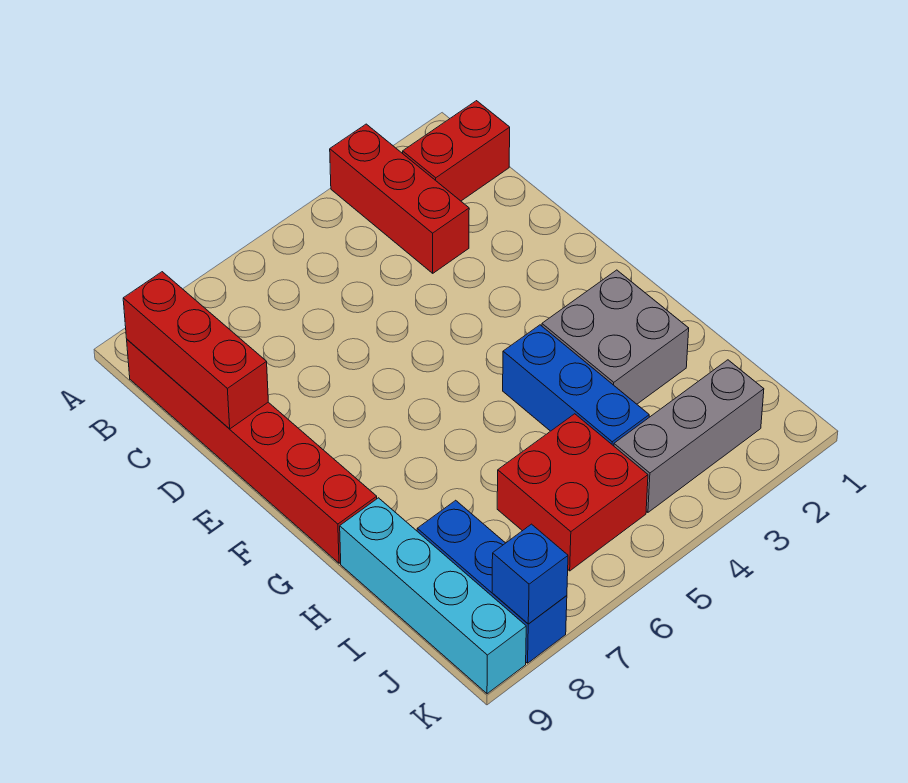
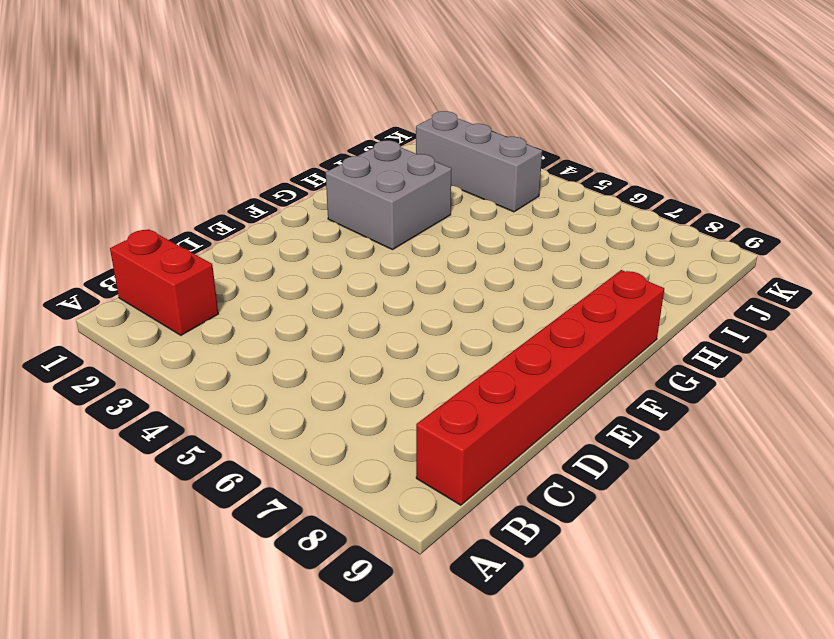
none -> red brick A3:C3 level 1
none -> blue brick G4:I4 level 1

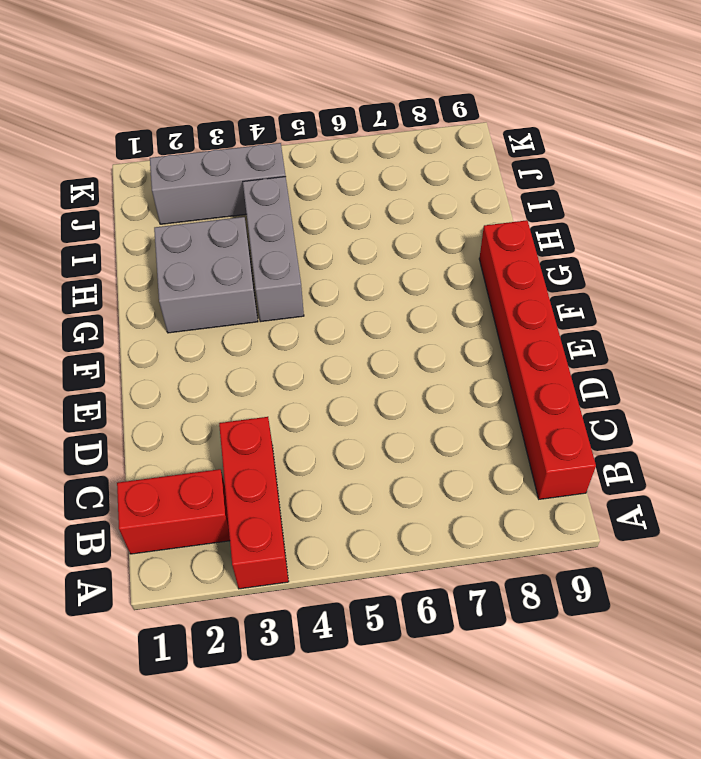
grey brick G4:I4 level 1 -> blue brick G4:I4 level 1
none -> cyan brick H9:K9 level 1
none -> red brick I5:J6 level 1

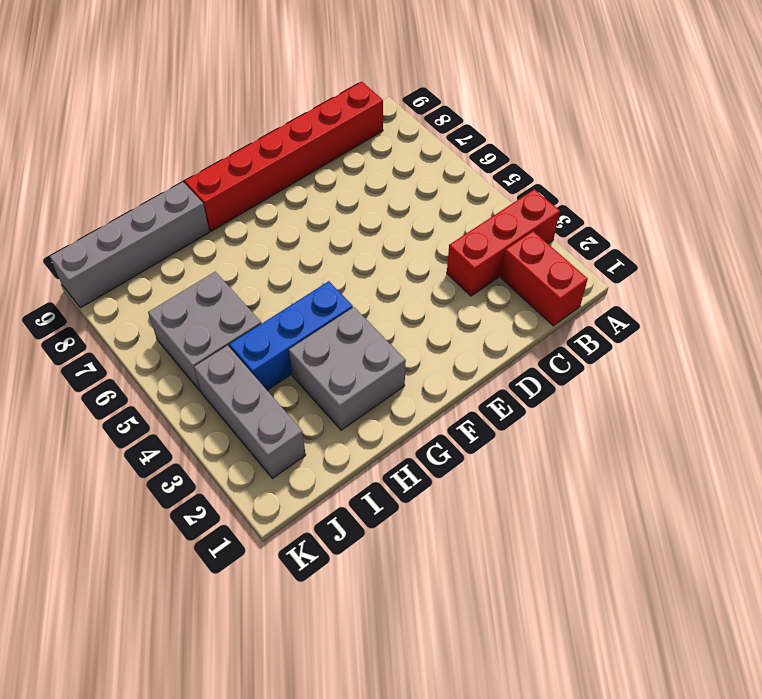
grey brick H9:K9 level 1 -> cyan brick H9:K9 level 1
grey brick I5:J6 level 1 -> red brick I5:J6 level 1
none -> blue brick I8:K8 level 1
none -> red brick B9:D9 level 2

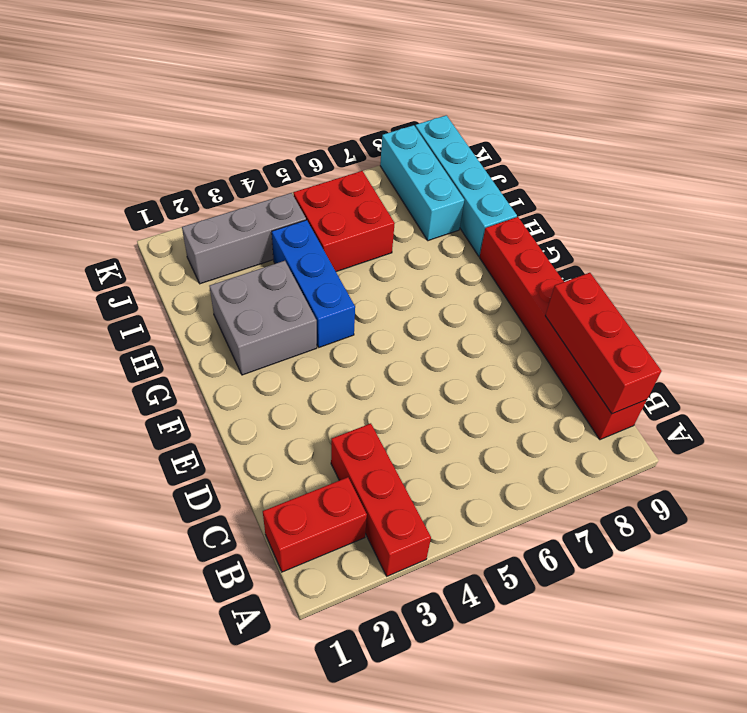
cyan brick I8:K8 level 1 -> blue brick I8:K8 level 1
none -> blue brick K8 level 2

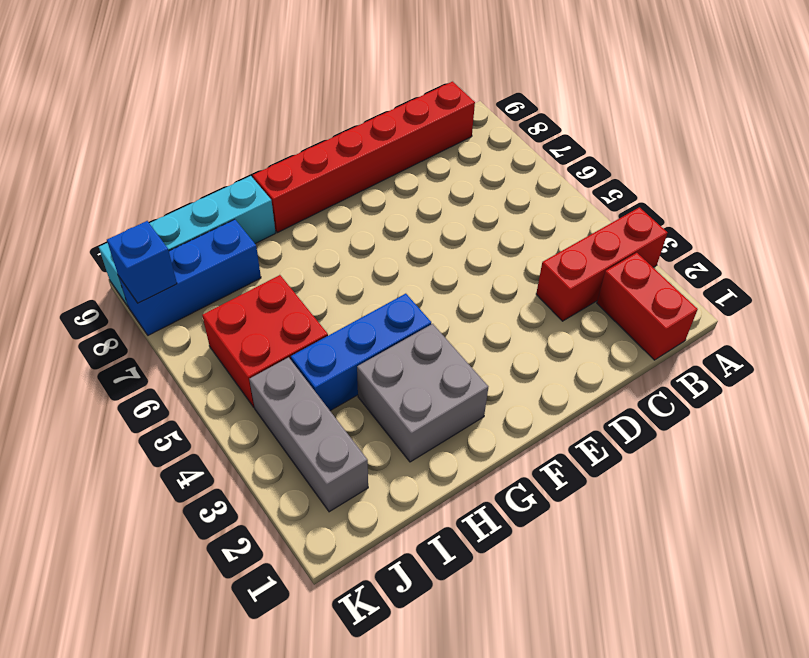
none -> red brick B9:D9 level 2

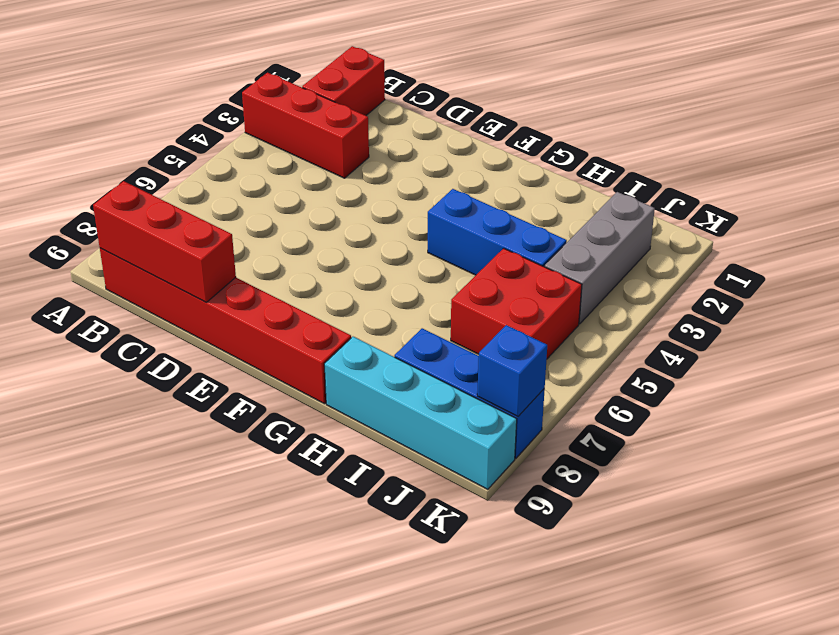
none -> grey brick G2:H3 level 1

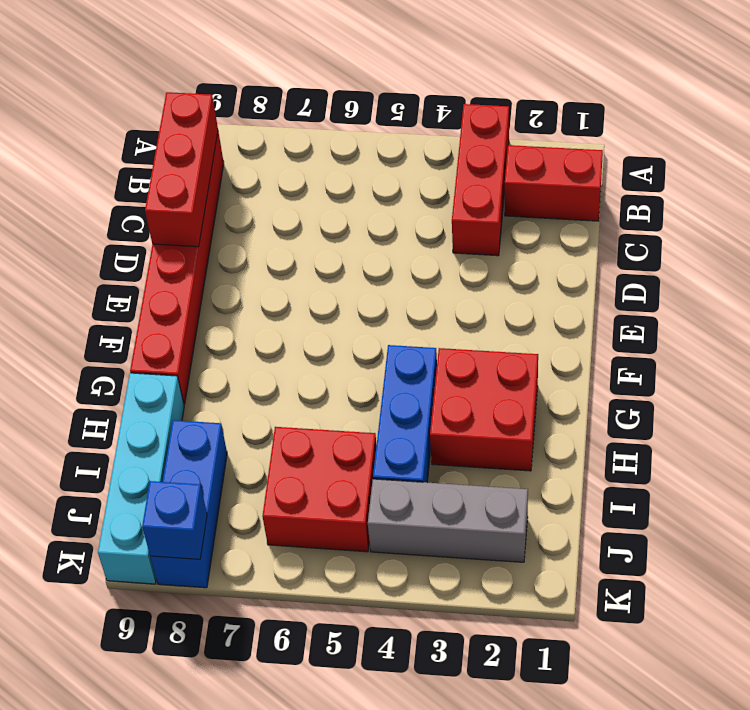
red brick G2:H3 level 1 -> grey brick G2:H3 level 1

